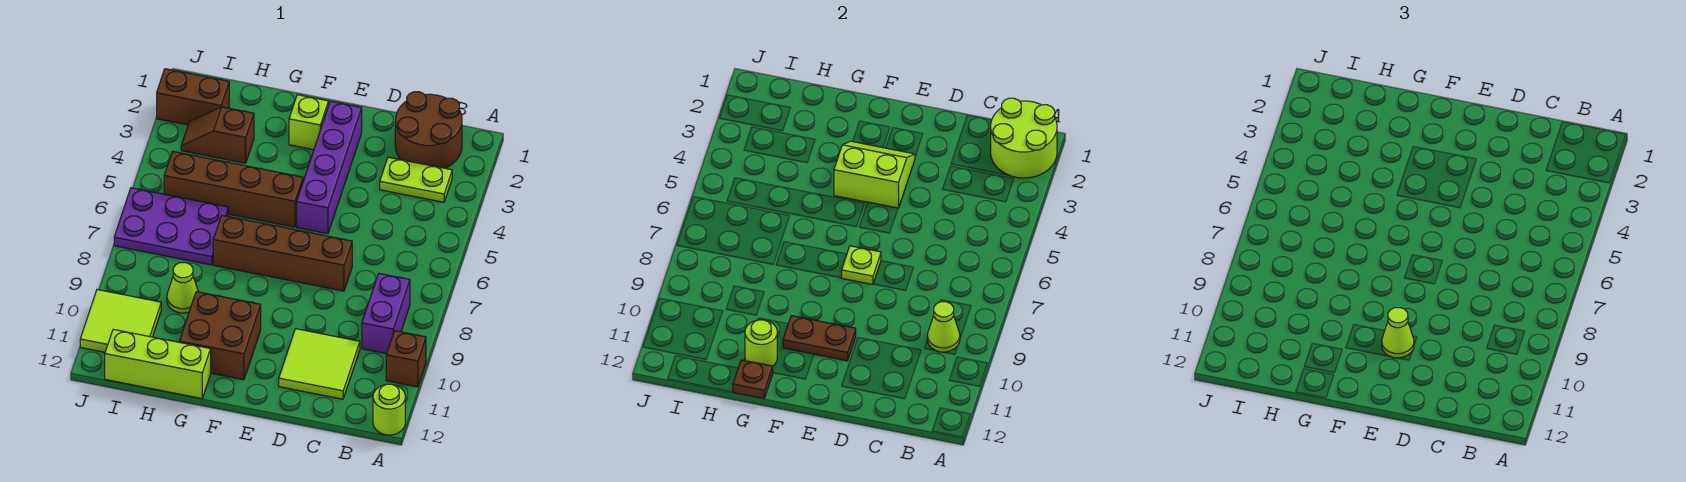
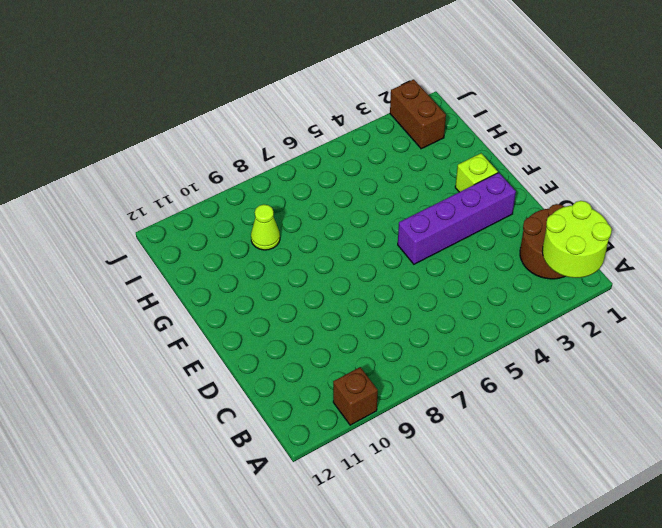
none -> lime round brick A12 level 1
none -> lime plate B3:C3 level 1
none -> purple brick B8:B9 level 1

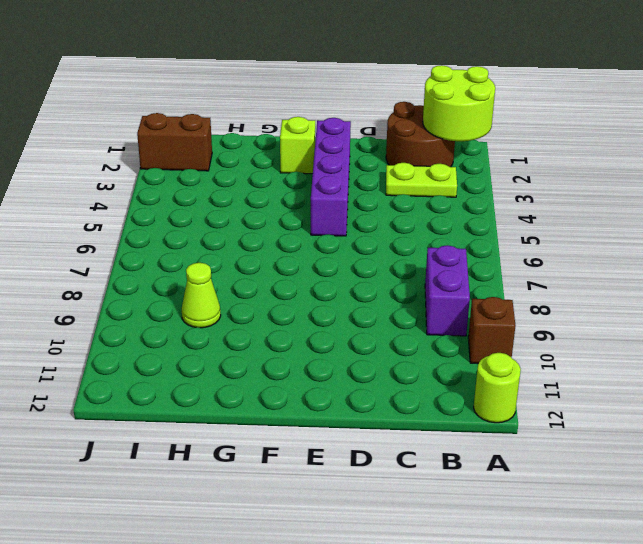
none -> lime tile C10:D11 level 1
none -> brown brick D7:G7 level 1
none -> brown brick F5:I5 level 1

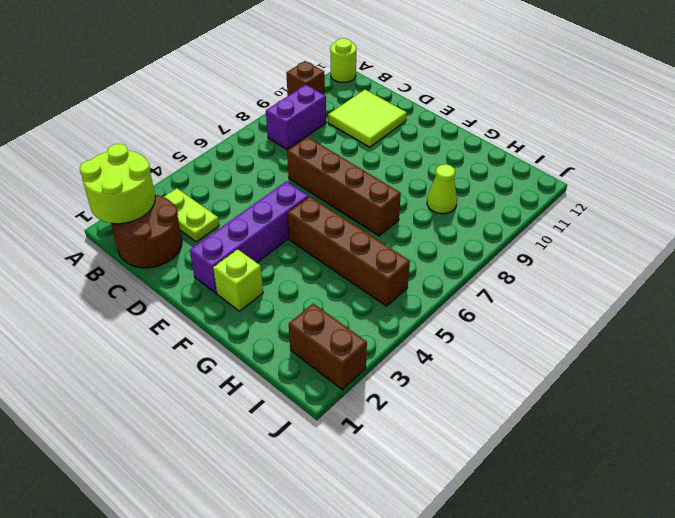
none -> brown brick F10:G11 level 1
none -> lime brick G12:I12 level 1
none -> brown slope H3:I3 level 1 top H

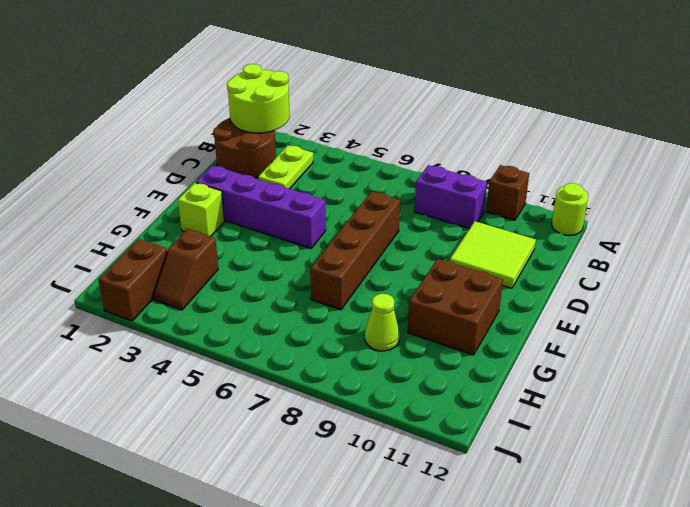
none -> brown brick F5:I5 level 1
none -> lime brick G12:I12 level 1
none -> purple plate H6:J7 level 1

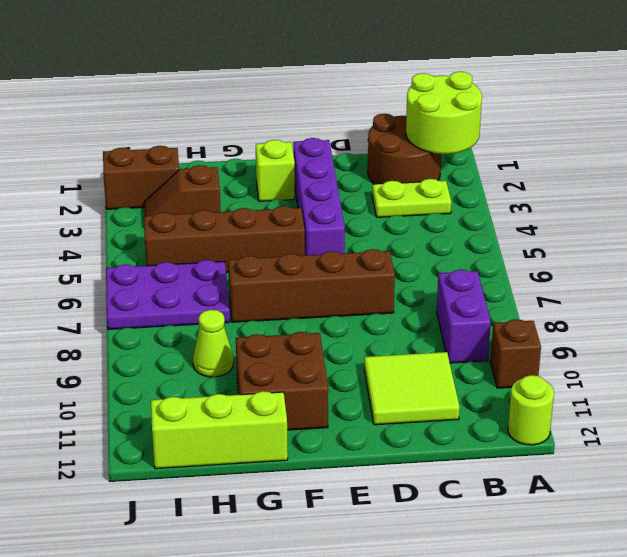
none -> lime tile I10:J11 level 1
none -> lime cone B9 level 2
none -> lime slope E3:F4 level 2 top 4

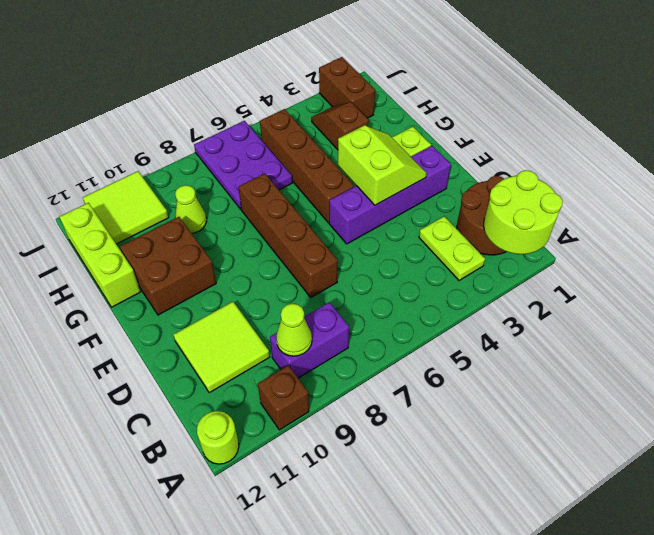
none -> lime plate E7 level 2
none -> brown plate E10:F10 level 2
none -> lime round brick G11 level 2

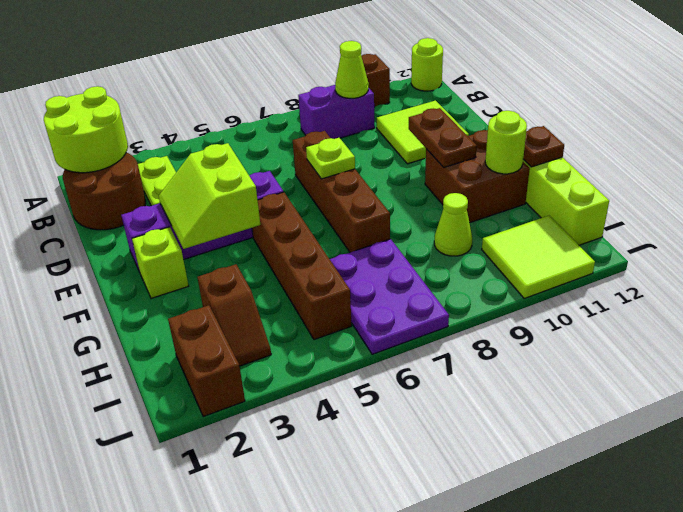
none -> lime cone E10 level 3

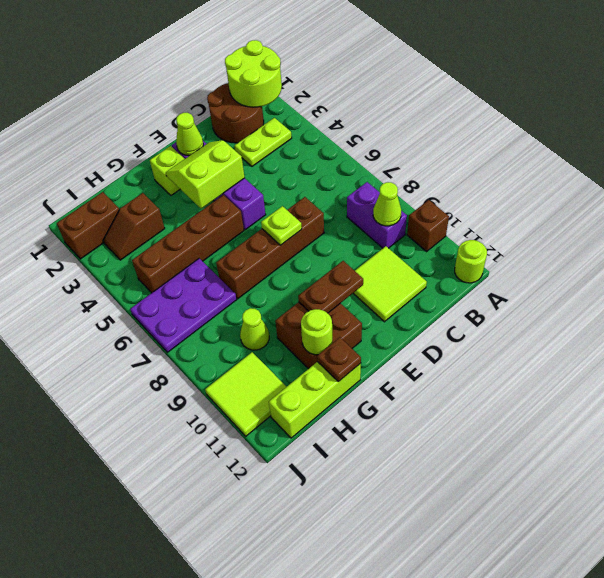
lime cone E2 level 2 -> lime cone E10 level 3

